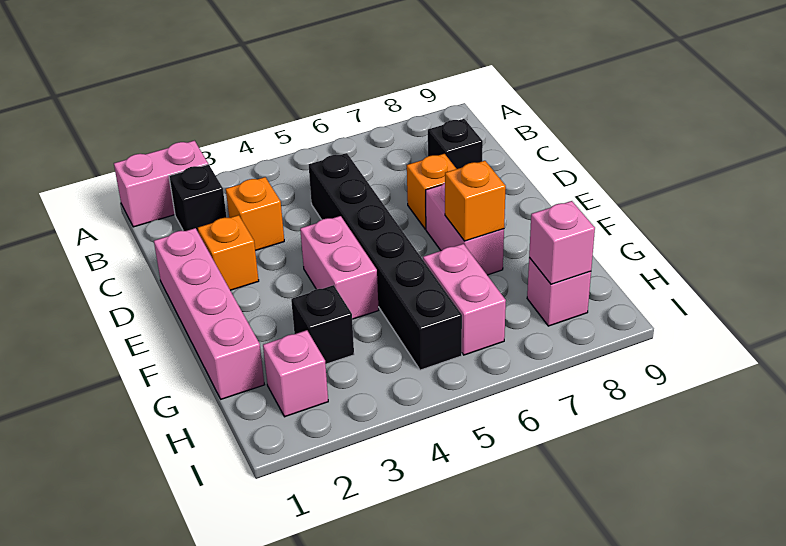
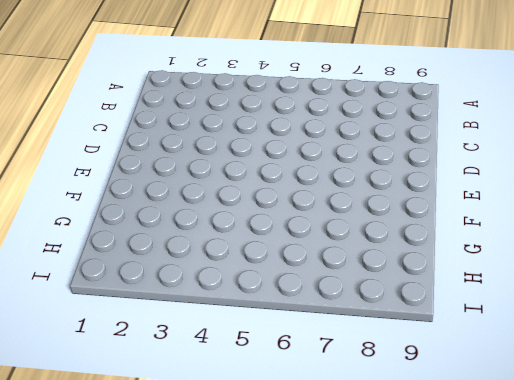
none -> pink brick A1:A2 level 1
none -> black brick B2 level 1
none -> orange brick C3 level 1

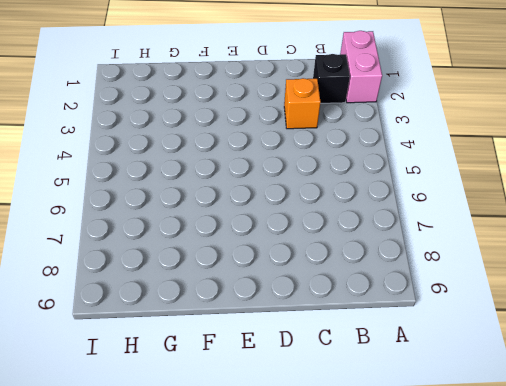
none -> black brick C5:H5 level 1
none -> black brick C8 level 1
none -> pink brick D1:G1 level 1

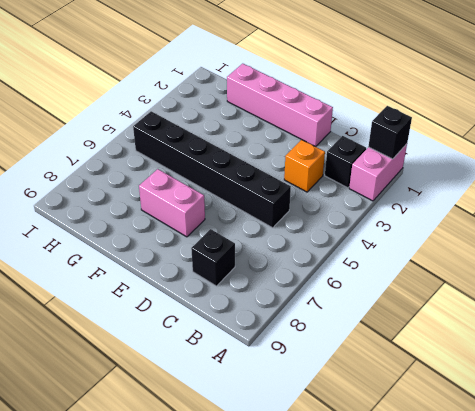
black brick A1 level 2 -> black brick G3 level 1
none -> orange brick D2 level 1
none -> orange brick D7 level 1
none -> pink brick E4:F4 level 1

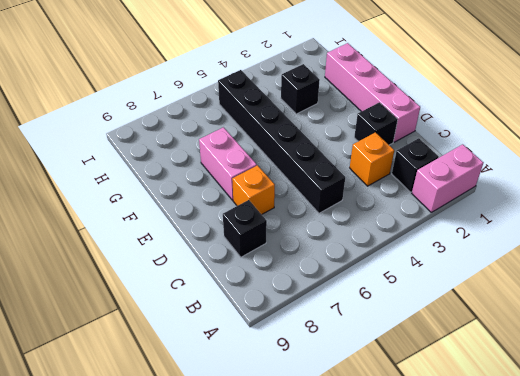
black brick D2 level 1 -> orange brick D2 level 1
none -> pink brick E4:F4 level 1
none -> pink brick G6:H6 level 1
none -> pink brick H2 level 1

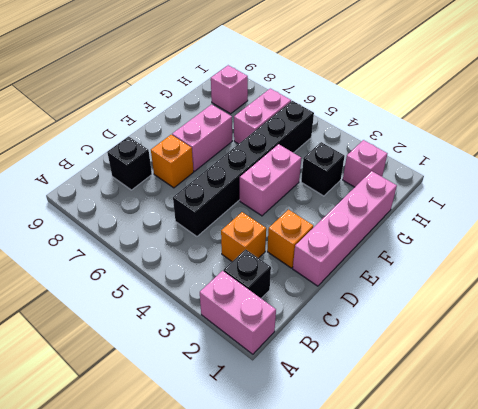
none -> orange brick F7 level 2
none -> pink brick H8 level 2

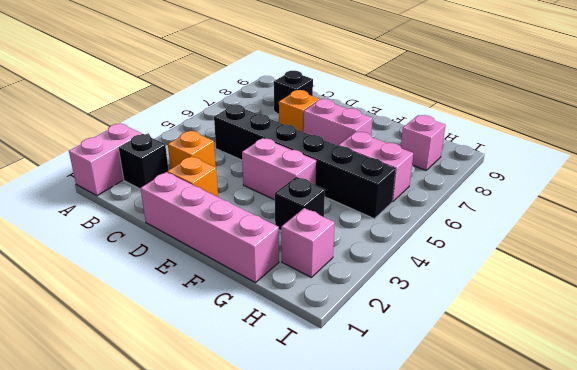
none -> orange brick F7 level 2
none -> pink brick H8 level 2

